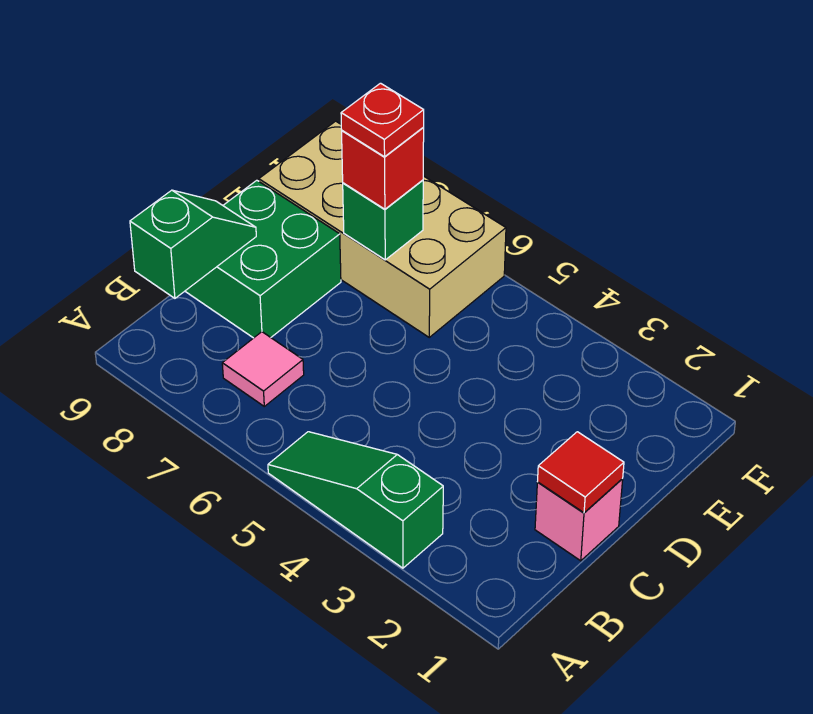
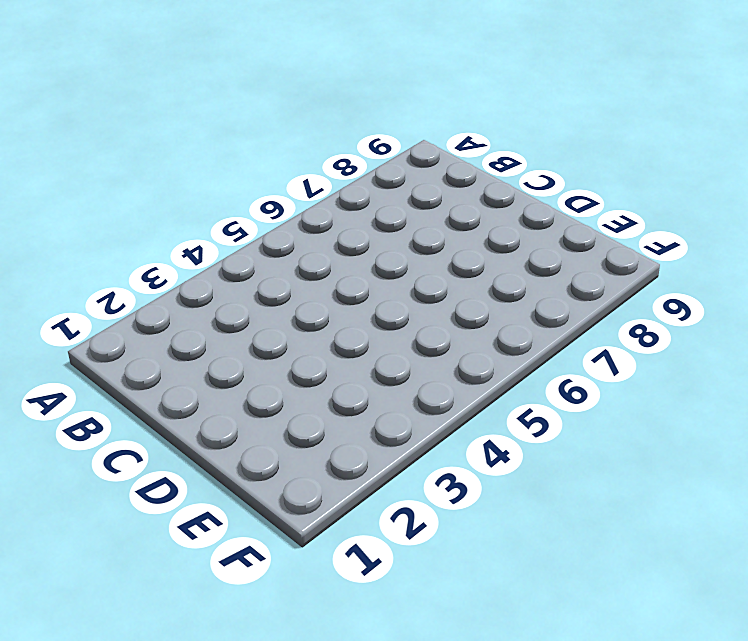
none -> green slope A3:A5 level 1 top 3
none -> pink tile B7 level 1

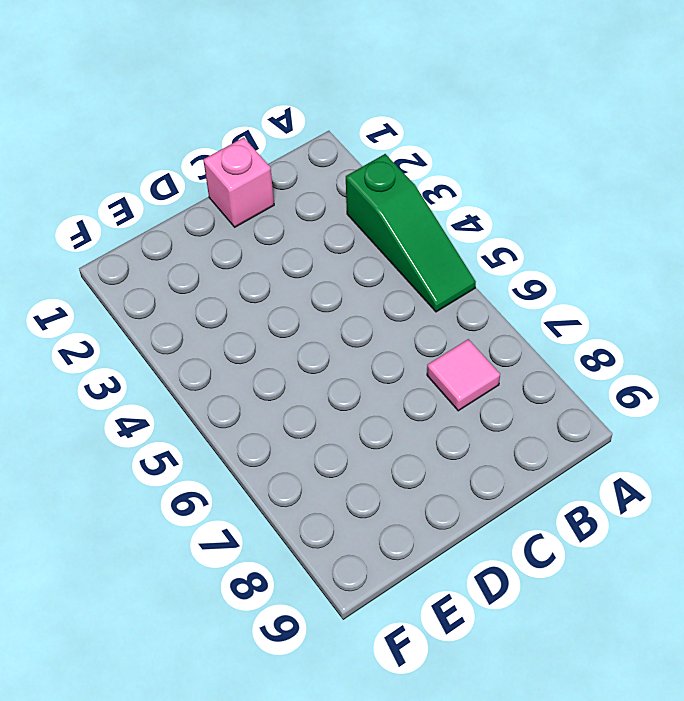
none -> green brick C8:D9 level 1
none -> tan brick E6:F9 level 1

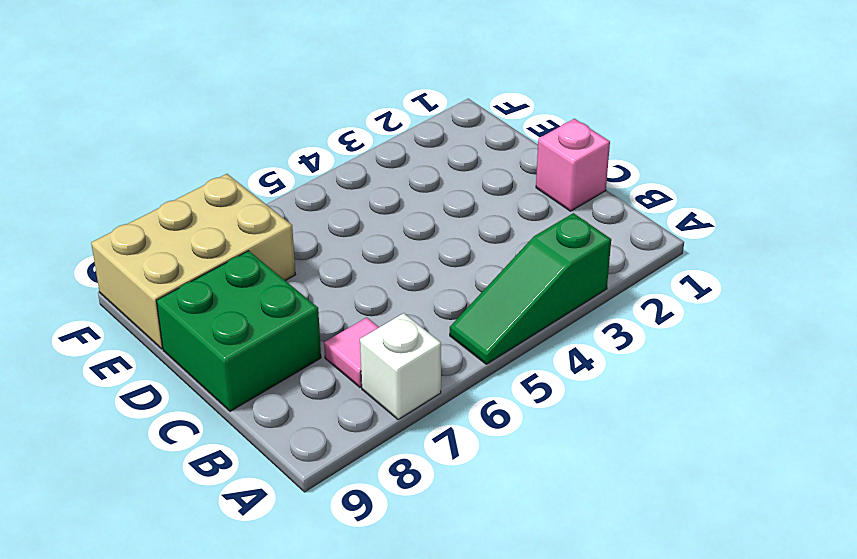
white brick A7 level 1 -> none
tan brick E7:F9 level 1 -> tan brick E6:F9 level 1
none -> green slope B9:C9 level 2 top B
none -> red tile C1 level 2

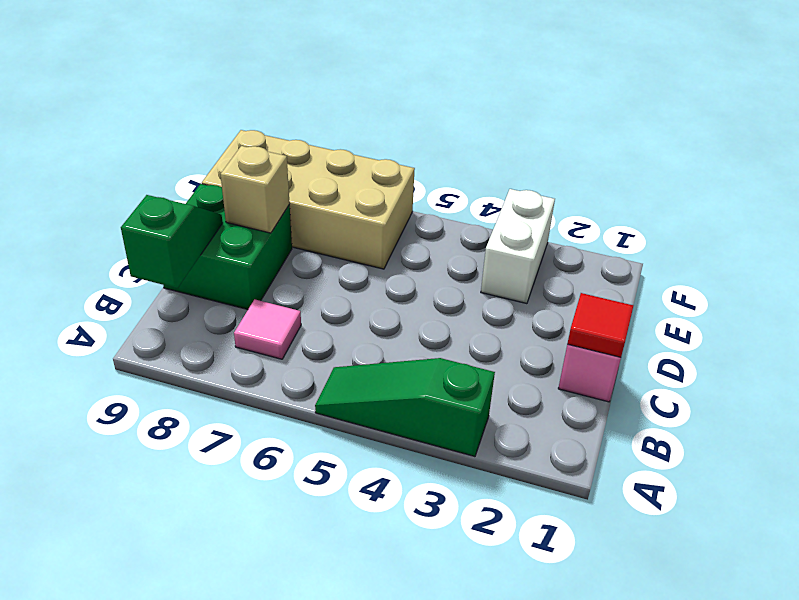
tan brick D8 level 2 -> none
white brick E3:F3 level 1 -> none
none -> green brick E7 level 2
none -> red brick E7 level 3

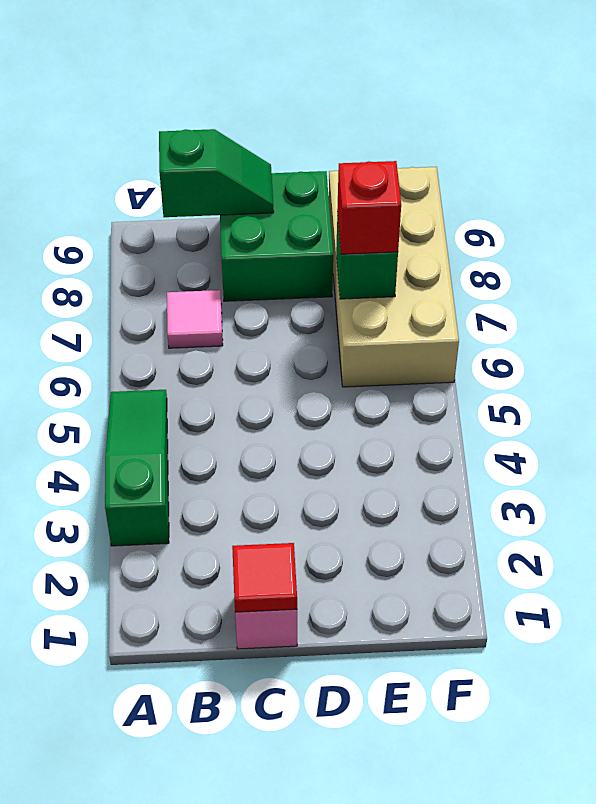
none -> red plate E7 level 4

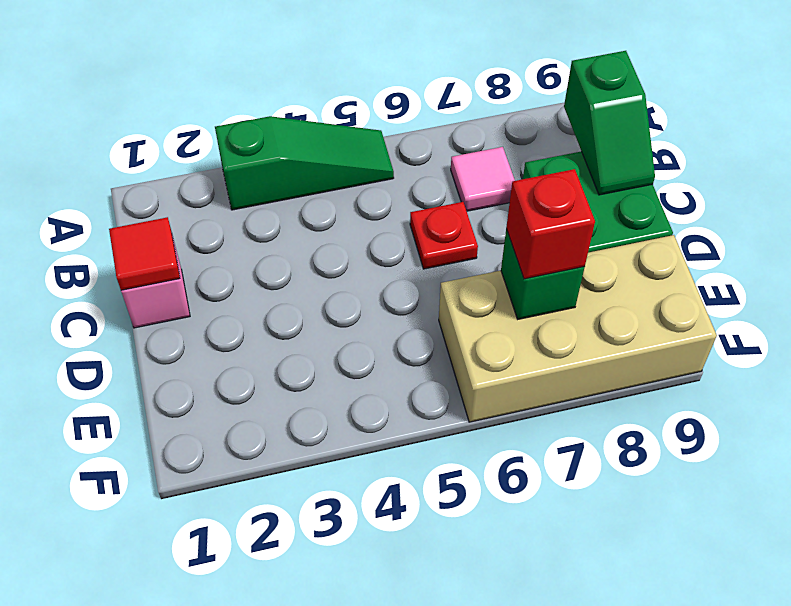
red plate C6 level 1 -> red plate E7 level 4

